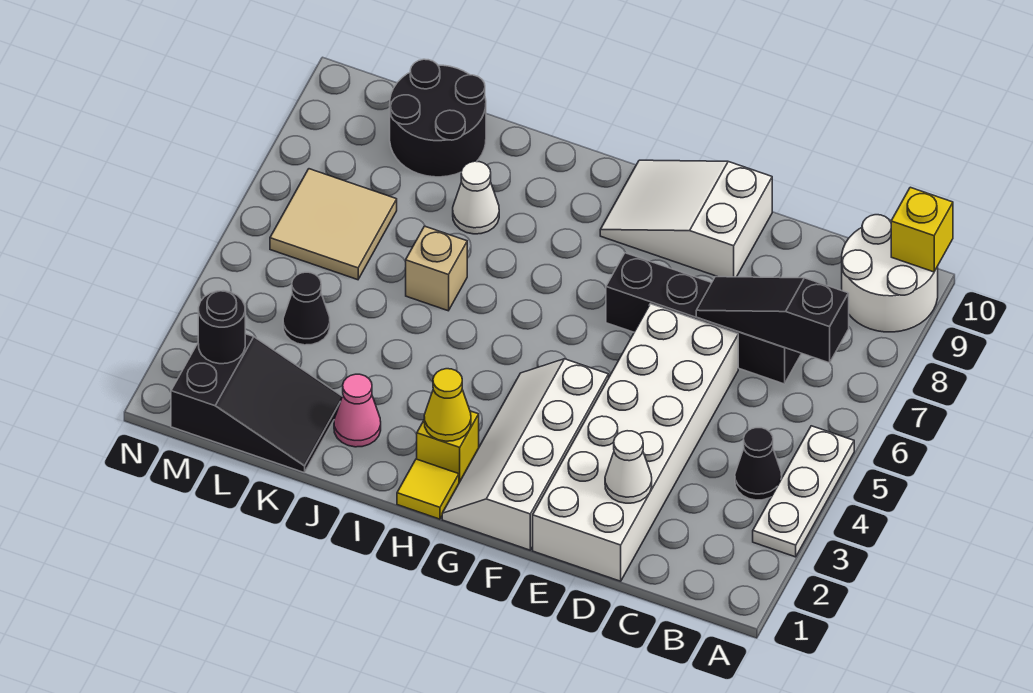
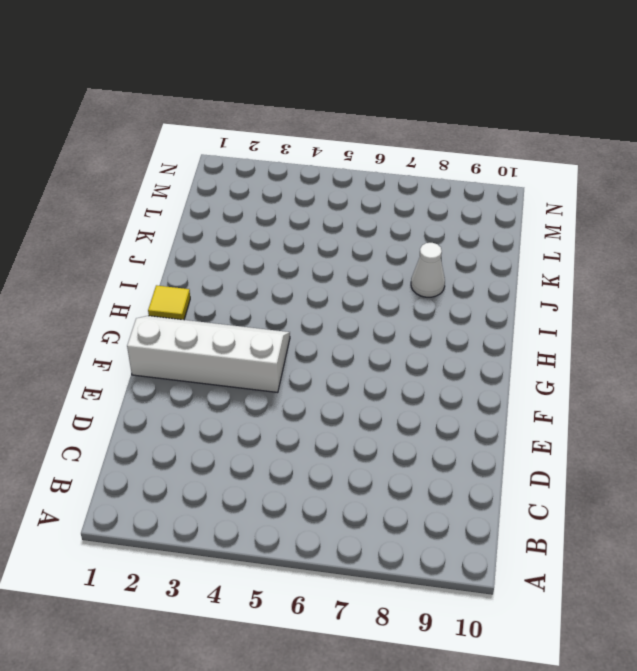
none -> white plate A3:A5 level 1
none -> white round brick A9:B10 level 1
none -> black cone B4 level 1

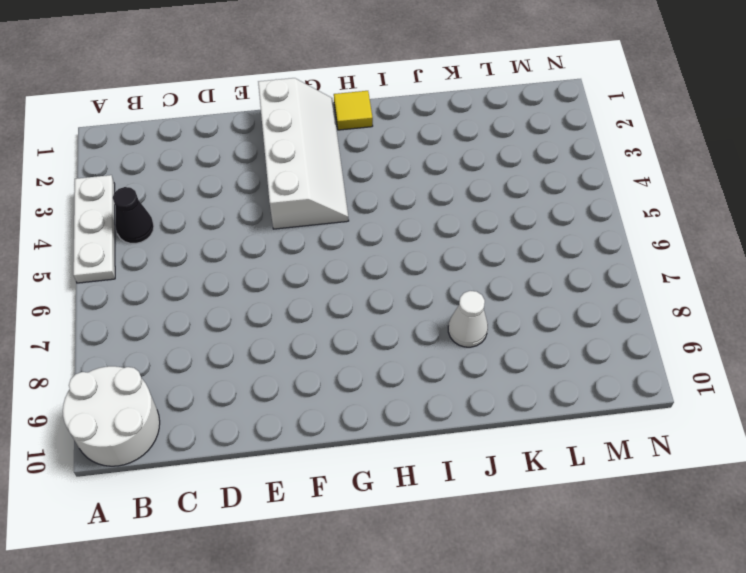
none -> black brick C7:F7 level 1
none -> white brick D1:E6 level 1
none -> white slope E9:G10 level 1 top E

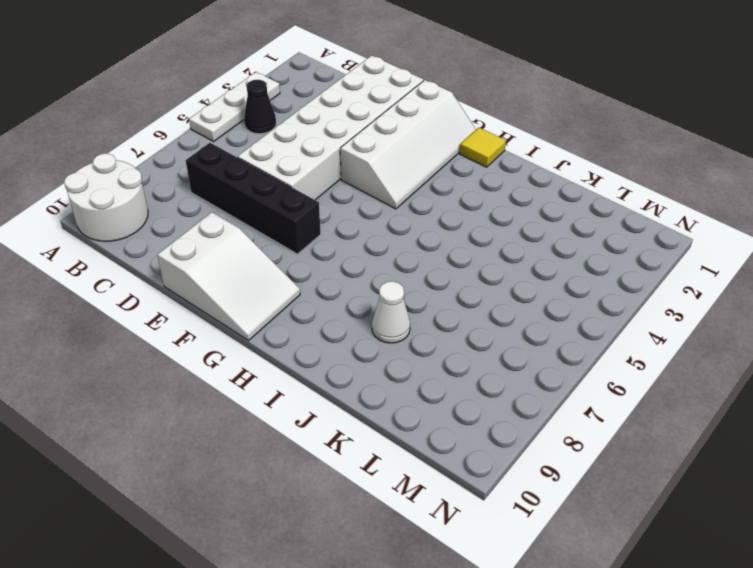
none -> yellow brick H2 level 1
none -> pink cone J2 level 1
none -> tan brick J6 level 1

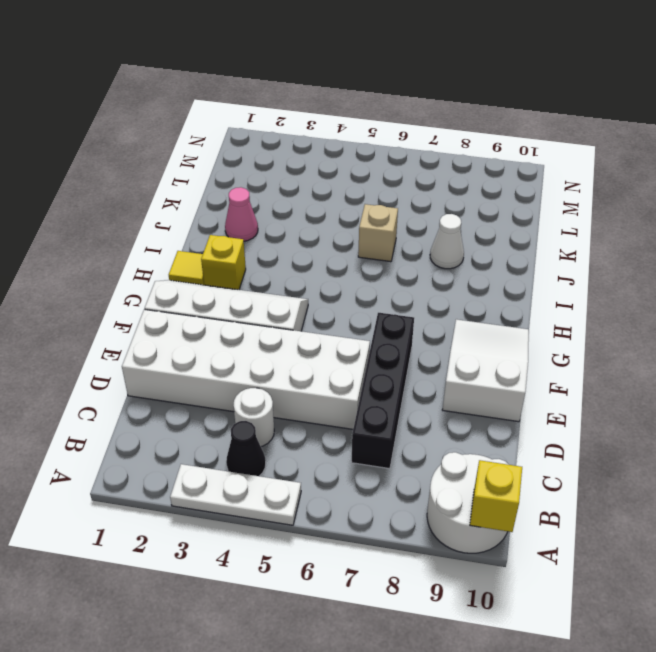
white round brick C4 level 1 -> none
none -> black slope K1:M2 level 1 top M
none -> black round brick K9:L10 level 1
none -> black cone L4 level 1

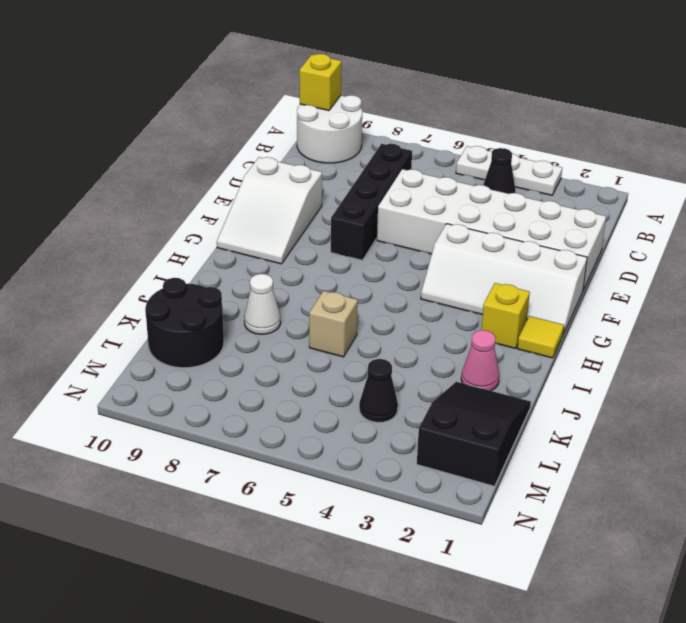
none -> tan tile L6:M7 level 1
none -> black slope B7:D7 level 2 top B
none -> white cone D2 level 2

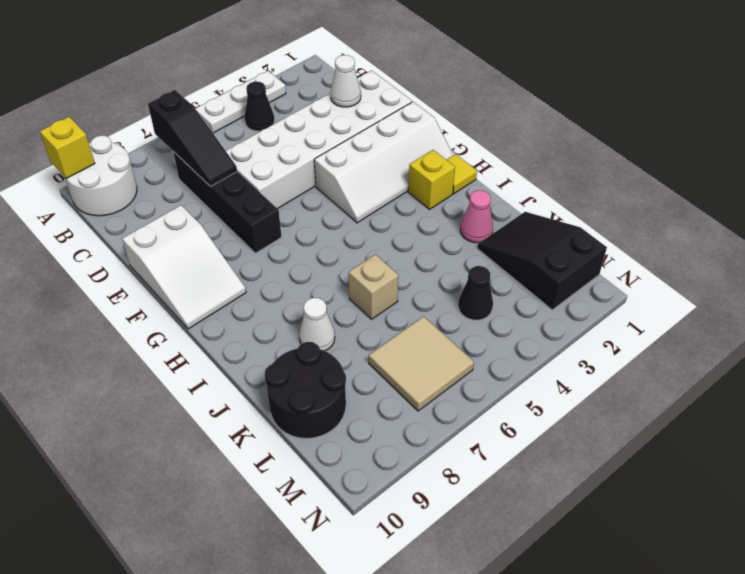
none -> yellow cone H2 level 2
none -> black round brick M2 level 2

